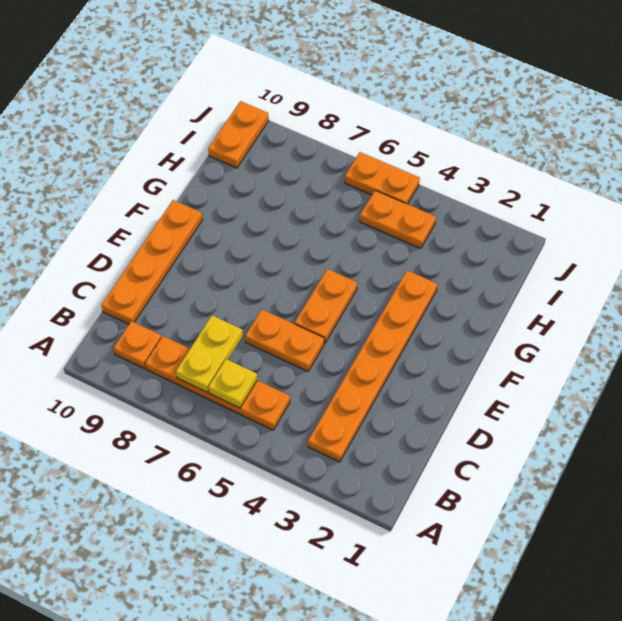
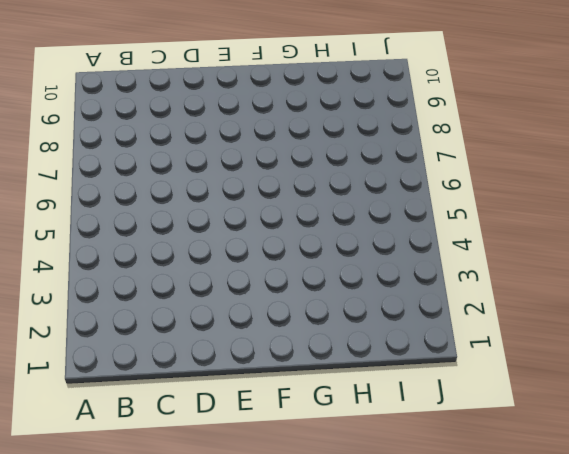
none -> orange plate B3:G3 level 1
none -> orange plate B5:B8 level 1

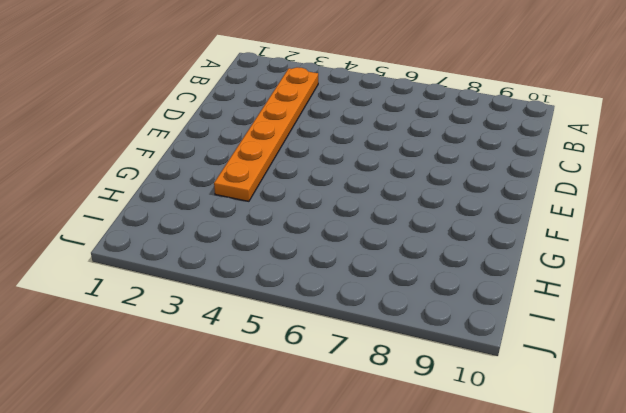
none -> orange plate B5:B8 level 1
none -> orange plate B9 level 1

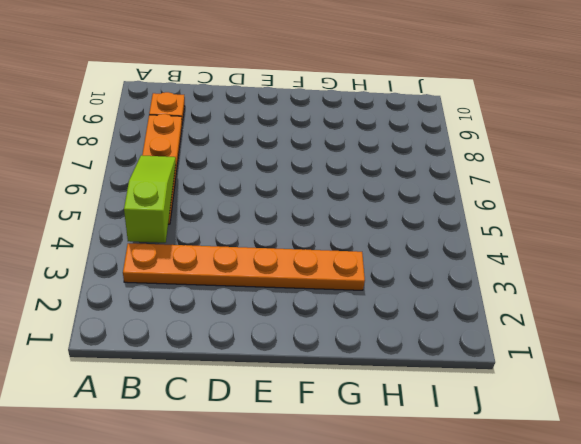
lime slope B4:B6 level 2 top 4 -> yellow plate B6 level 2
none -> orange plate C10:F10 level 1
none -> orange plate D5:D6 level 1

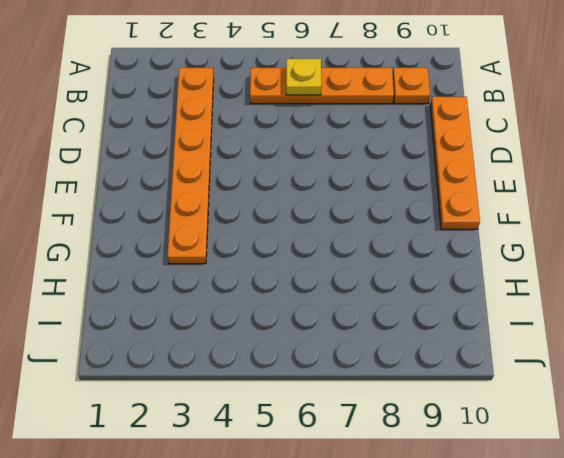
none -> orange plate D5:D6 level 1
none -> orange plate E5:F5 level 1

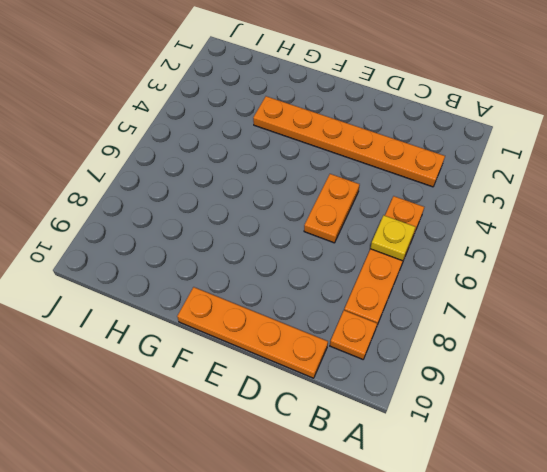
none -> orange plate E5:F5 level 1
none -> orange plate I4:I5 level 1

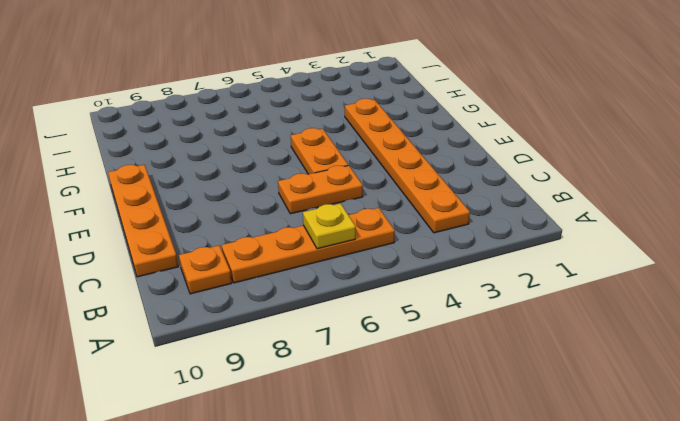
none -> orange plate I4:I5 level 1
none -> orange plate I10:J10 level 1

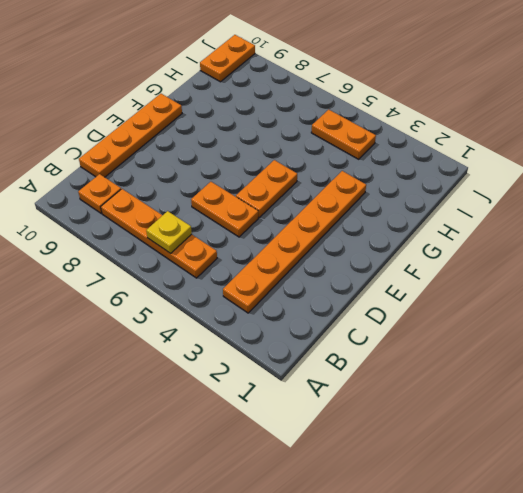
none -> orange plate J5:J6 level 1
none -> yellow plate B7:C7 level 2

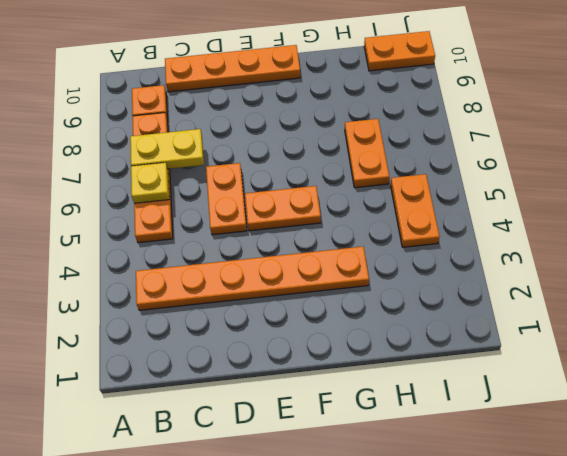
orange plate H6:H7 level 1 -> orange plate J5:J6 level 1

